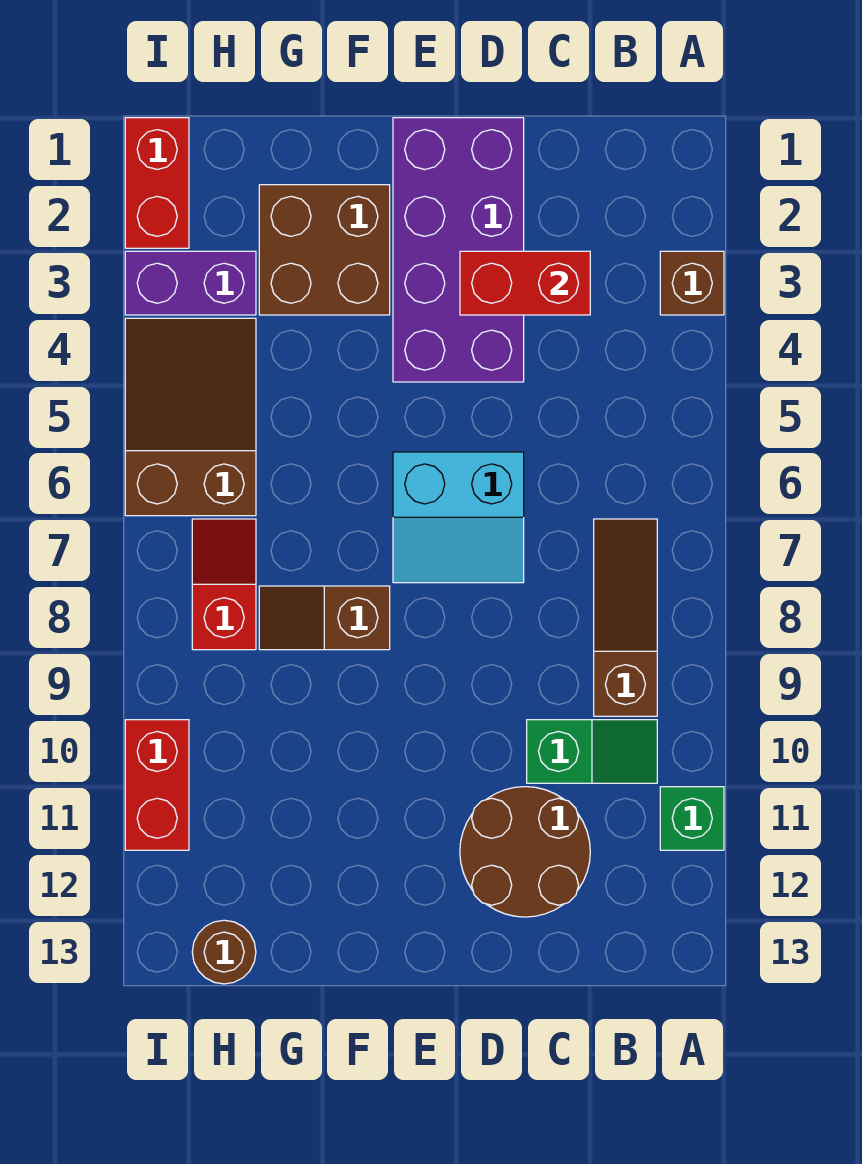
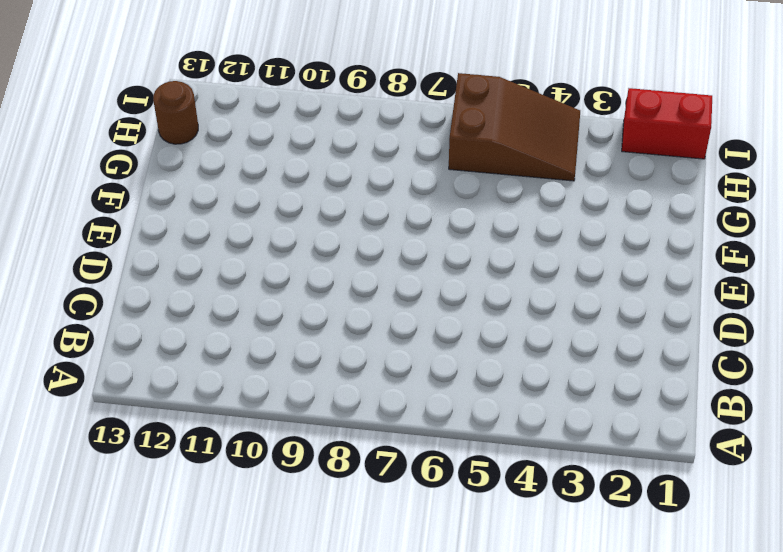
none -> brown brick A3 level 1
none -> green brick A11 level 1
none -> brown slope B7:B9 level 1 top 9

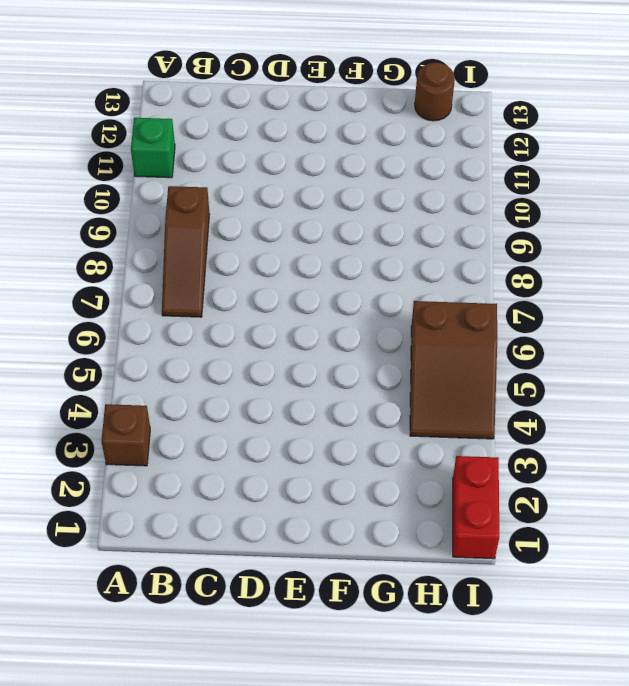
none -> green slope B10:C10 level 1 top C
none -> brown round brick C11:D12 level 1
none -> purple brick D1:E4 level 1

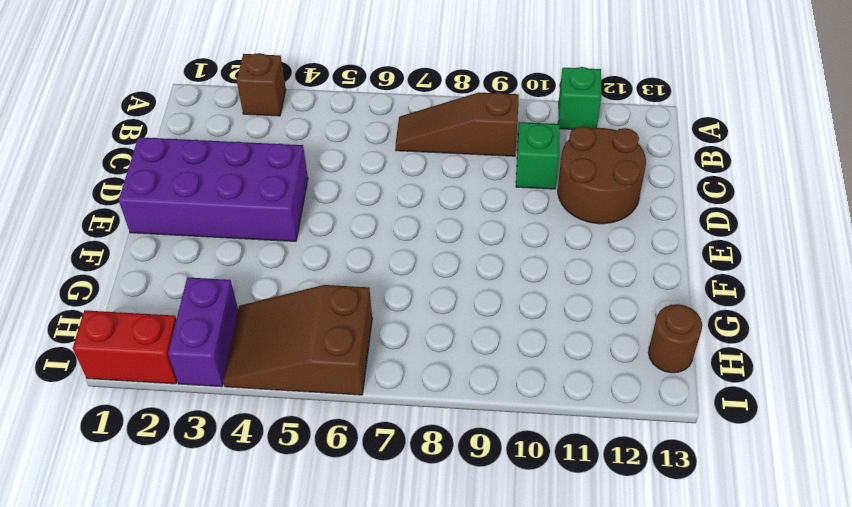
none -> cyan slope D6:E7 level 1 top 6
none -> brown brick F2:G3 level 1
none -> brown slope F8:G8 level 1 top F

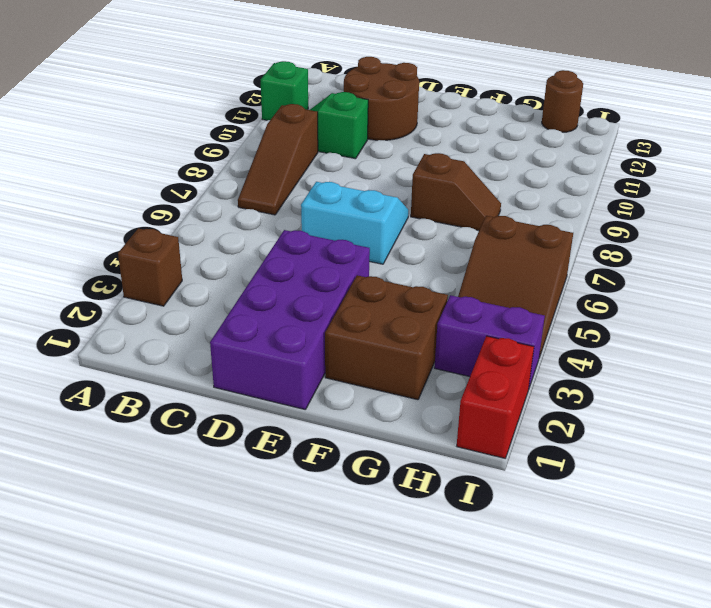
none -> red slope H7:H8 level 1 top 8
none -> red brick I10:I11 level 1
none -> red brick C3:D3 level 2

